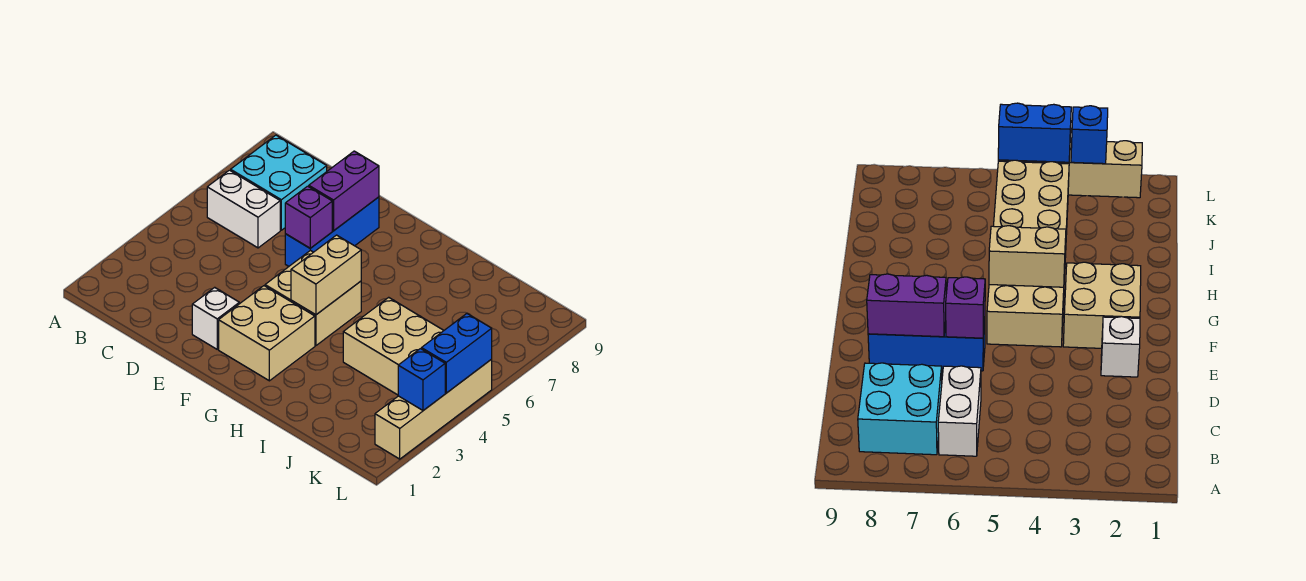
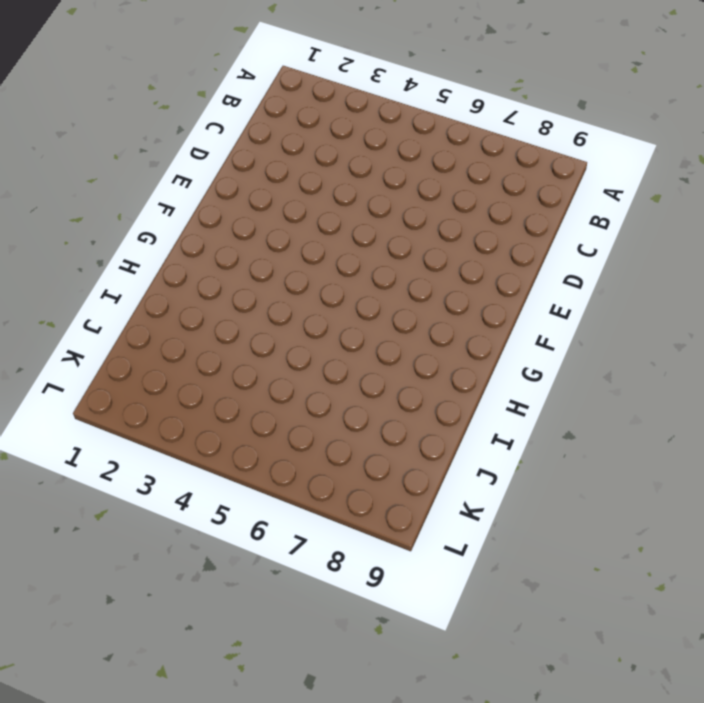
none -> white brick B6:C6 level 1
none -> cyan brick B7:C8 level 1
none -> white brick E2 level 1

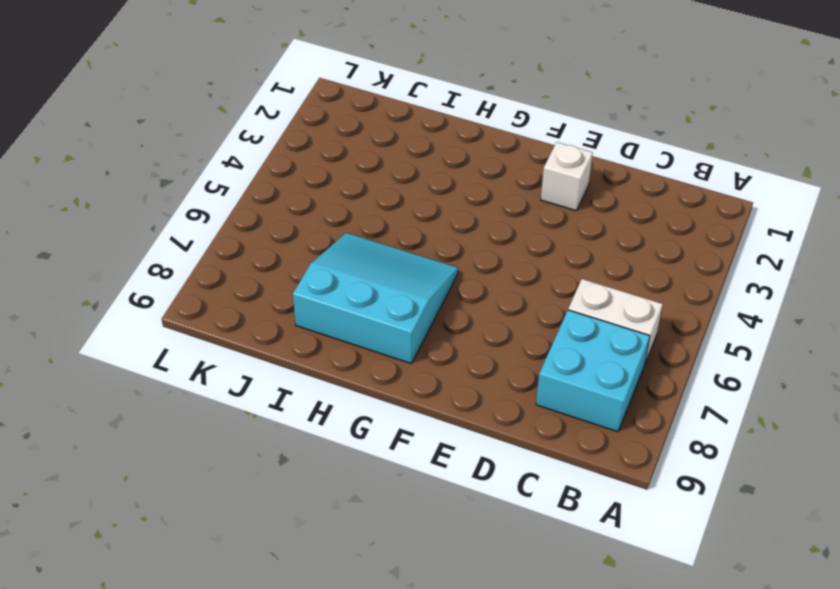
cyan slope G6:I8 level 1 top 8 -> none
none -> blue brick E6:E8 level 1
none -> tan brick F2:G3 level 1
none -> tan brick F4:G5 level 1

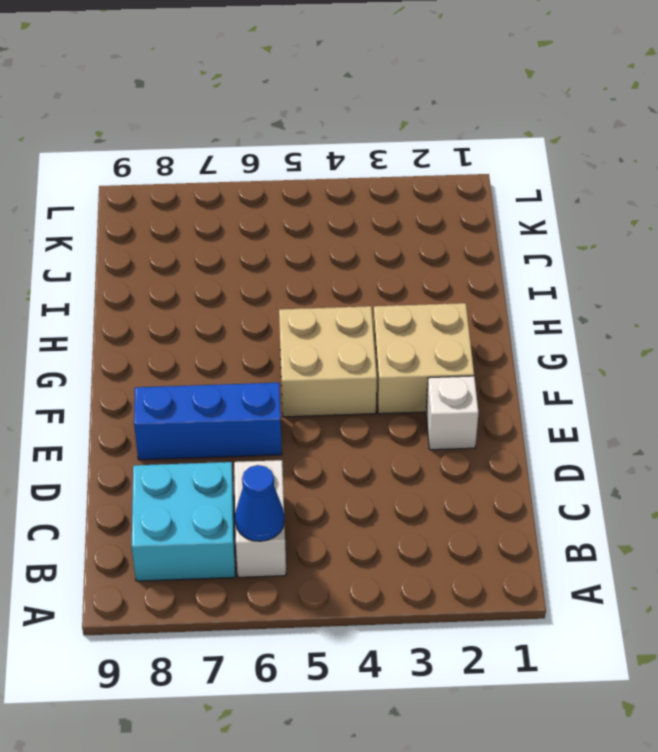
blue cone B6 level 2 -> none
none -> tan brick I4:K5 level 1
none -> tan brick L2:L5 level 1
none -> purple brick E6 level 2

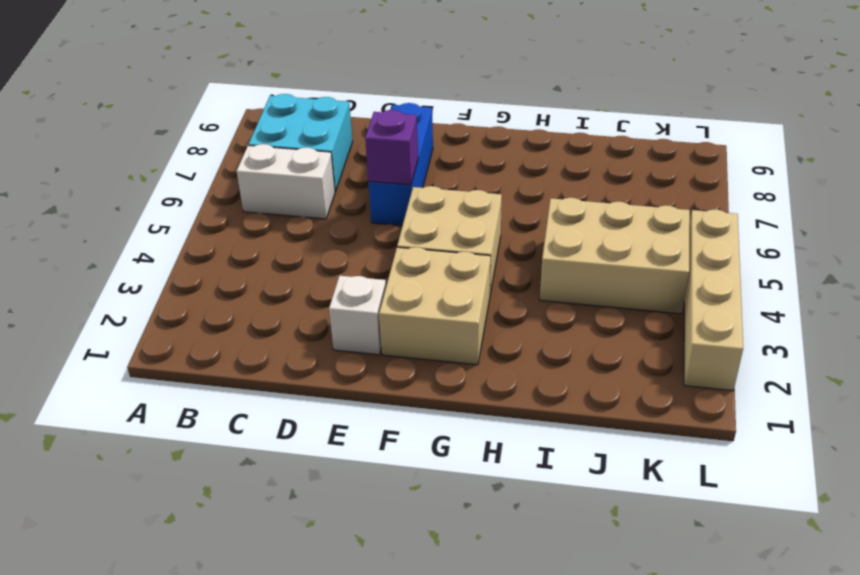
none -> purple brick E7:E8 level 2
none -> tan brick G4:G5 level 2
none -> blue brick L3 level 2

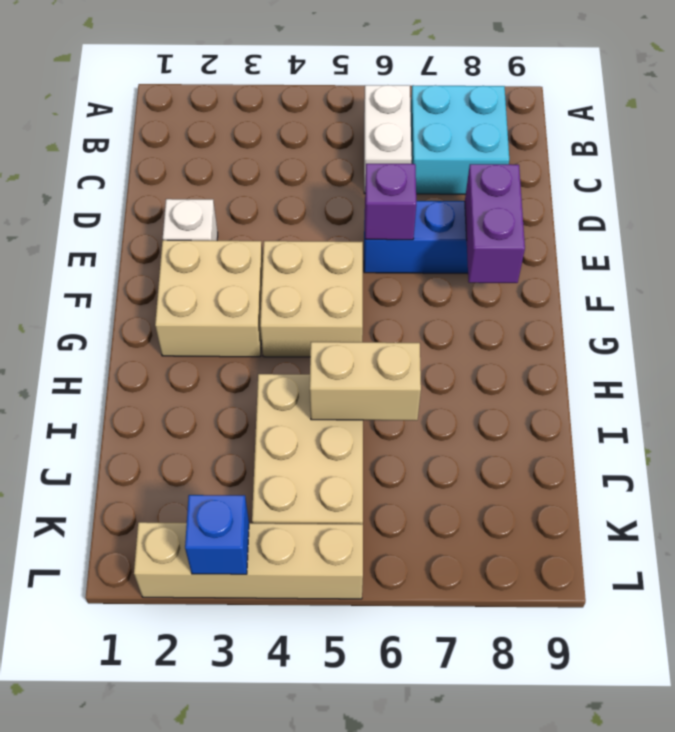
purple brick E8:F8 level 2 -> purple brick E7:E8 level 2
tan brick I5:I6 level 2 -> tan brick G4:G5 level 2
none -> blue brick L4:L5 level 2

